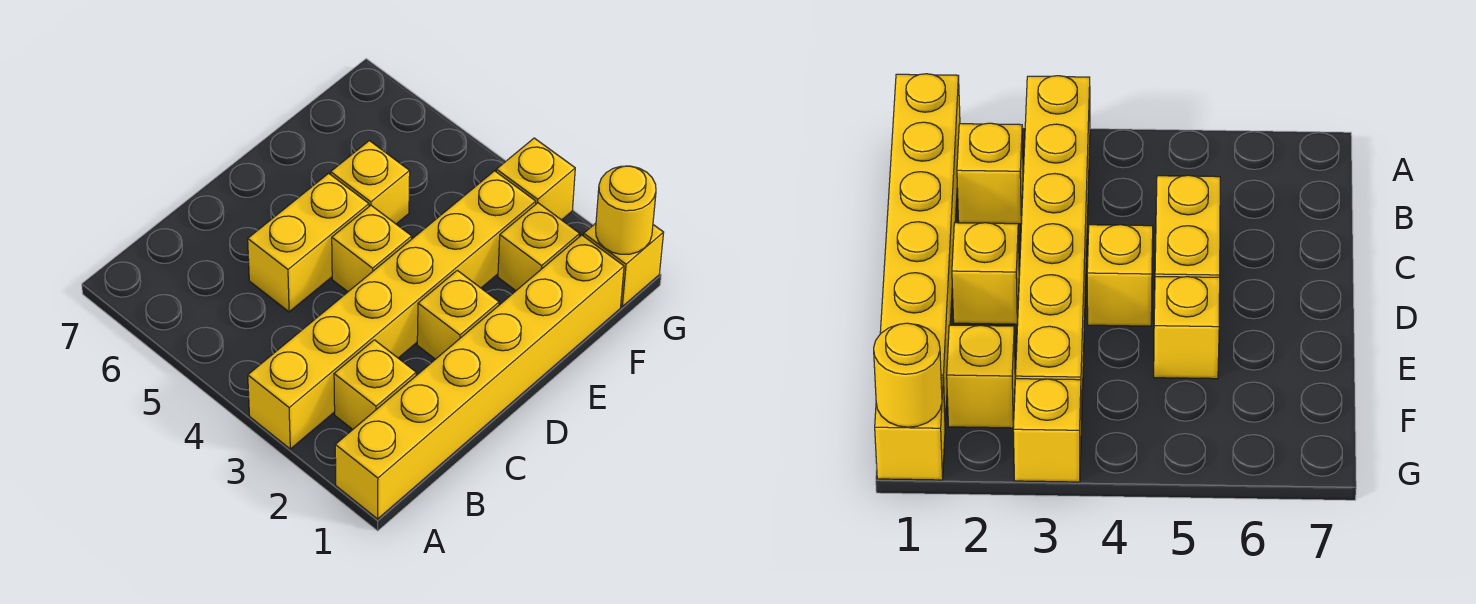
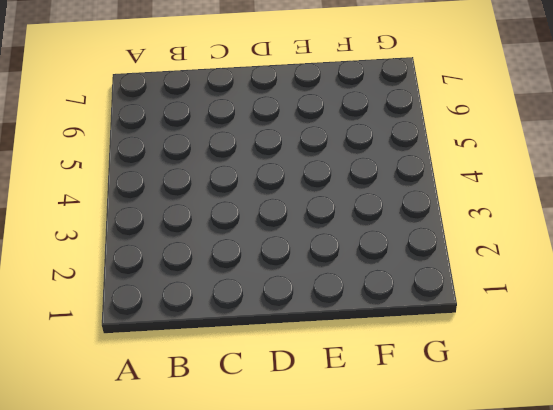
none -> yellow brick A1:F1 level 1
none -> yellow brick A3:F3 level 1

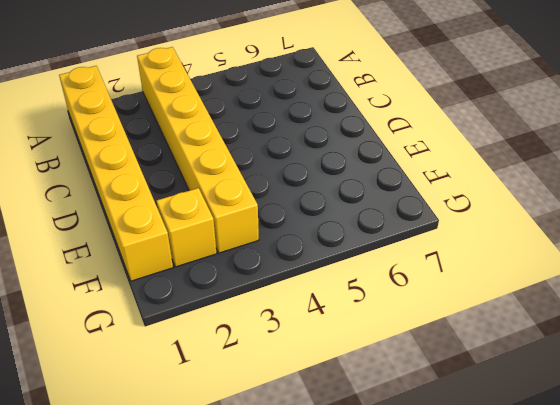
none -> yellow brick B2 level 1
none -> yellow brick C5:D5 level 1

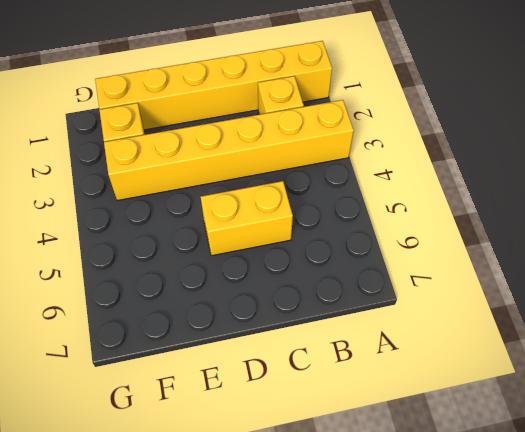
none -> yellow brick D2 level 1
none -> yellow brick D4 level 1

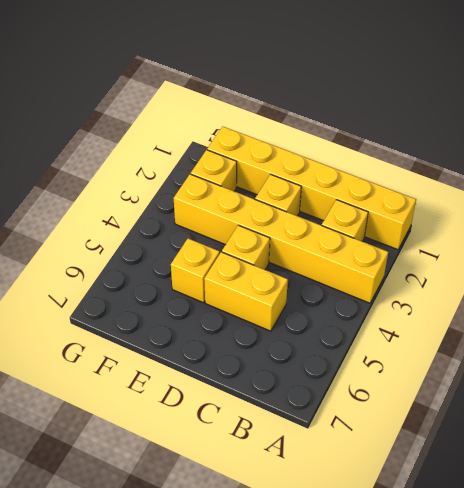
none -> yellow brick G1 level 1
none -> yellow brick G3 level 1

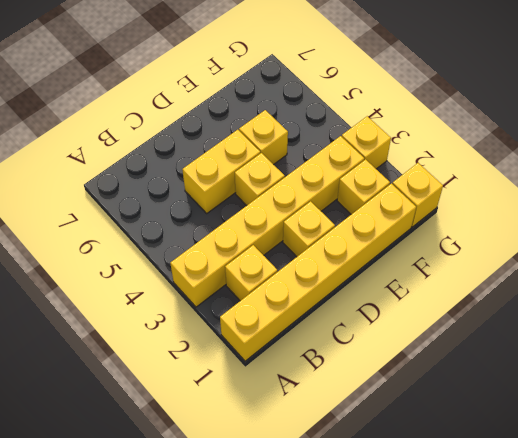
none -> yellow round brick G1 level 2

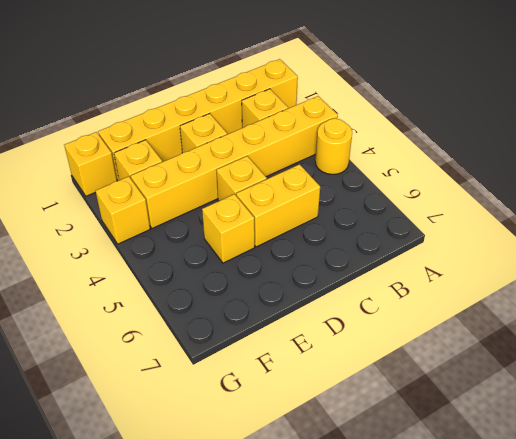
yellow round brick A4 level 1 -> yellow round brick G1 level 2

